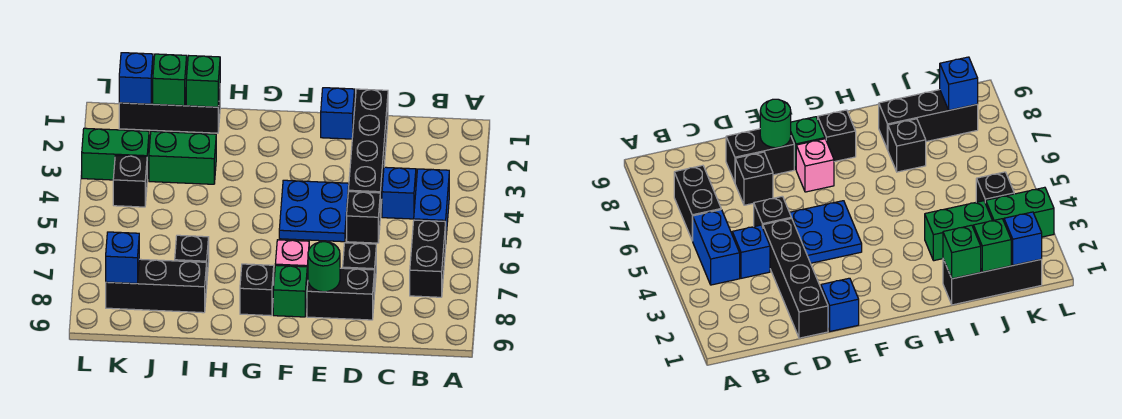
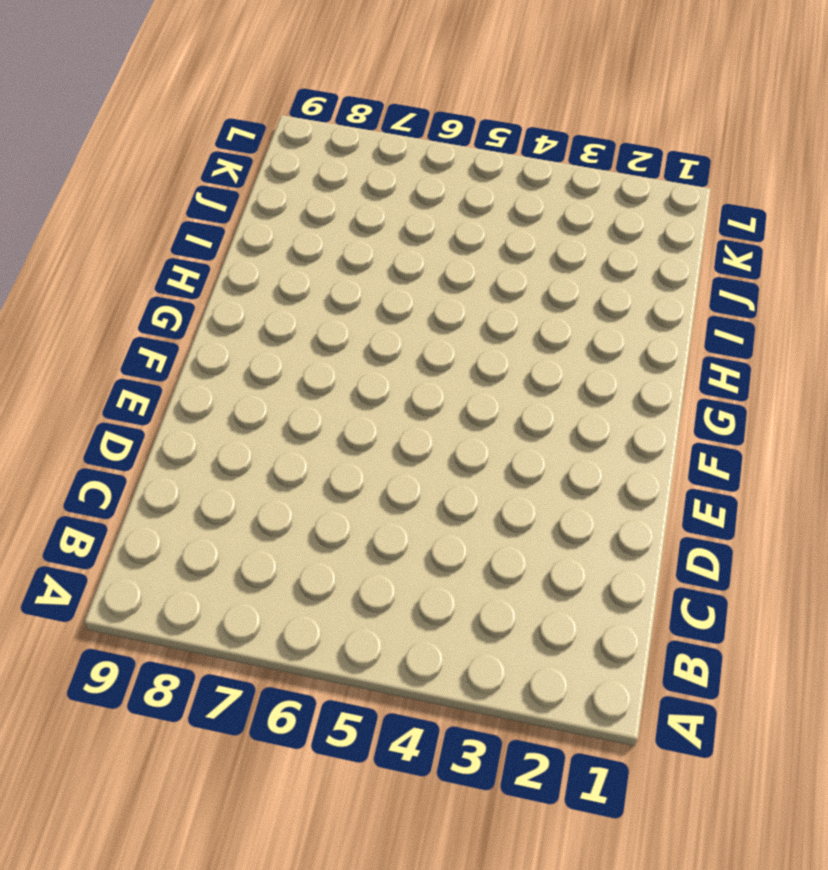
none -> blue brick B4:B5 level 1
none -> black brick B6:B7 level 1
none -> blue brick C4 level 1

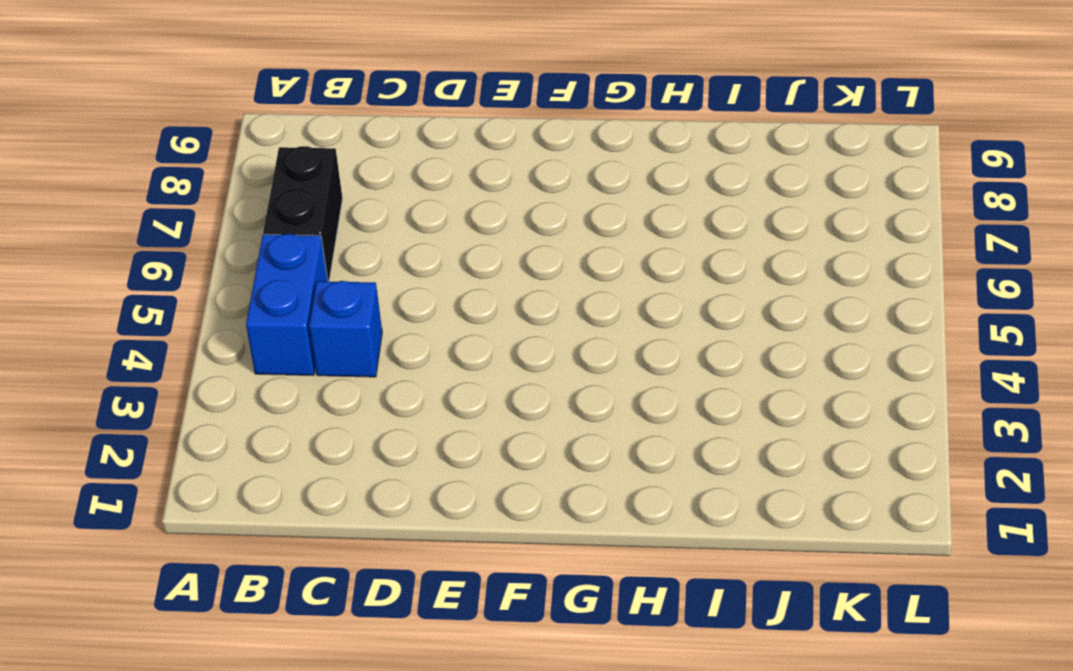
none -> black brick D1:D4 level 1
none -> black brick D5 level 1
none -> black brick D7 level 1

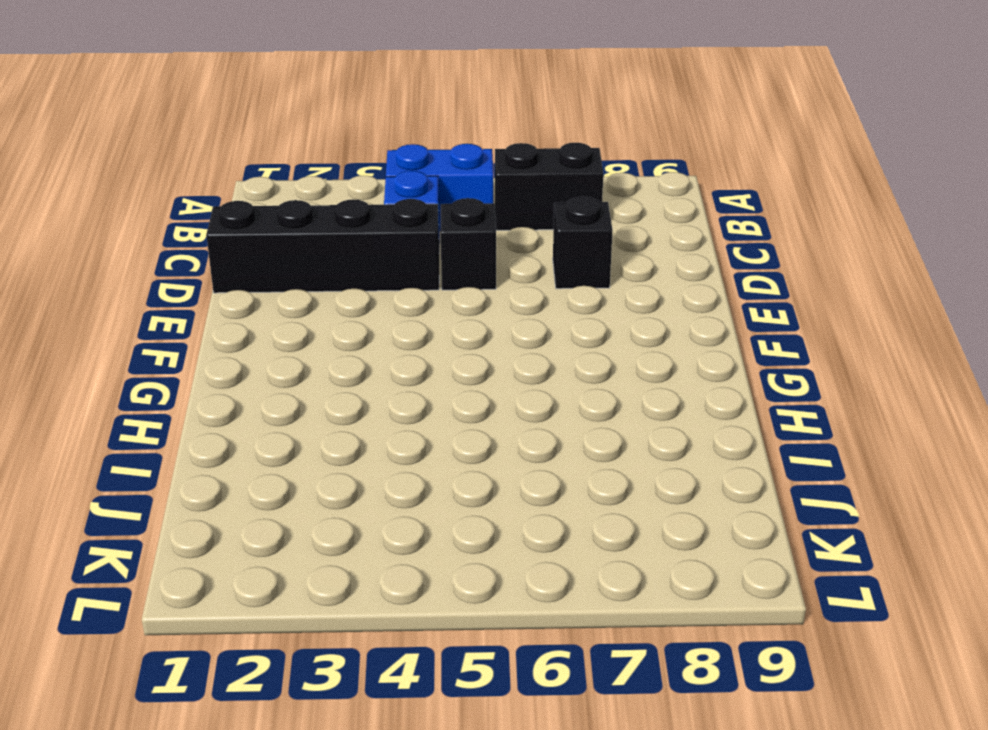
none -> black brick D8:E8 level 1
none -> blue brick E1 level 1
none -> blue plate E4:F5 level 1

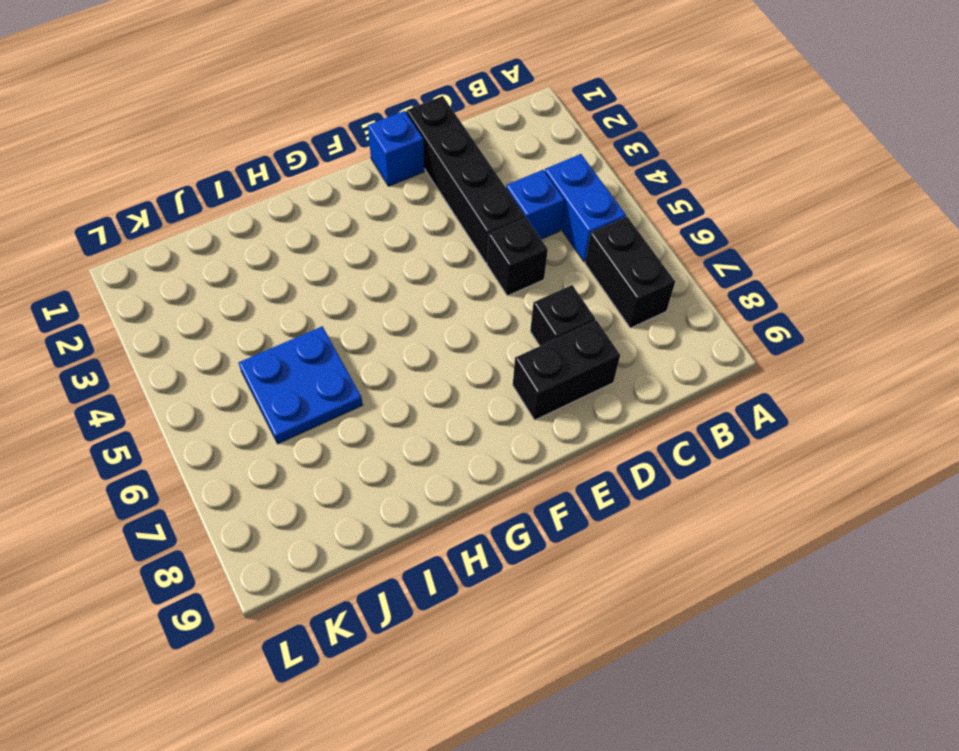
blue plate I5:J6 level 1 -> blue plate E4:F5 level 1
none -> pink brick F7 level 1
none -> green brick F8 level 1
none -> black brick G8 level 1

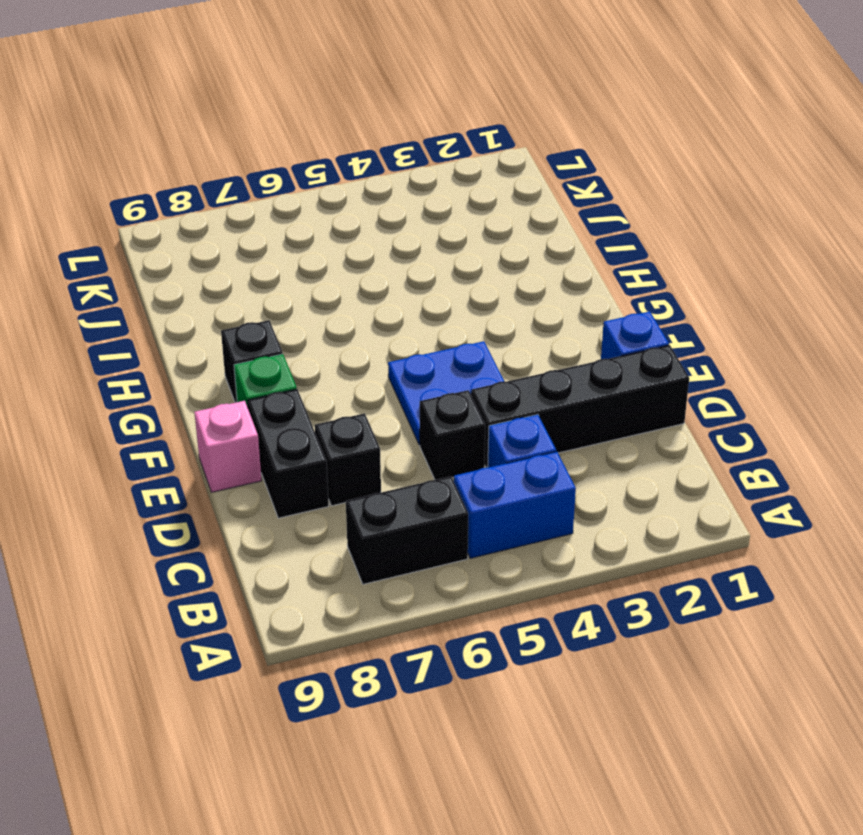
pink brick E9 level 1 -> pink brick F7 level 1
none -> black brick I1:K1 level 1
none -> green brick I3:J3 level 1
none -> black brick I7 level 1

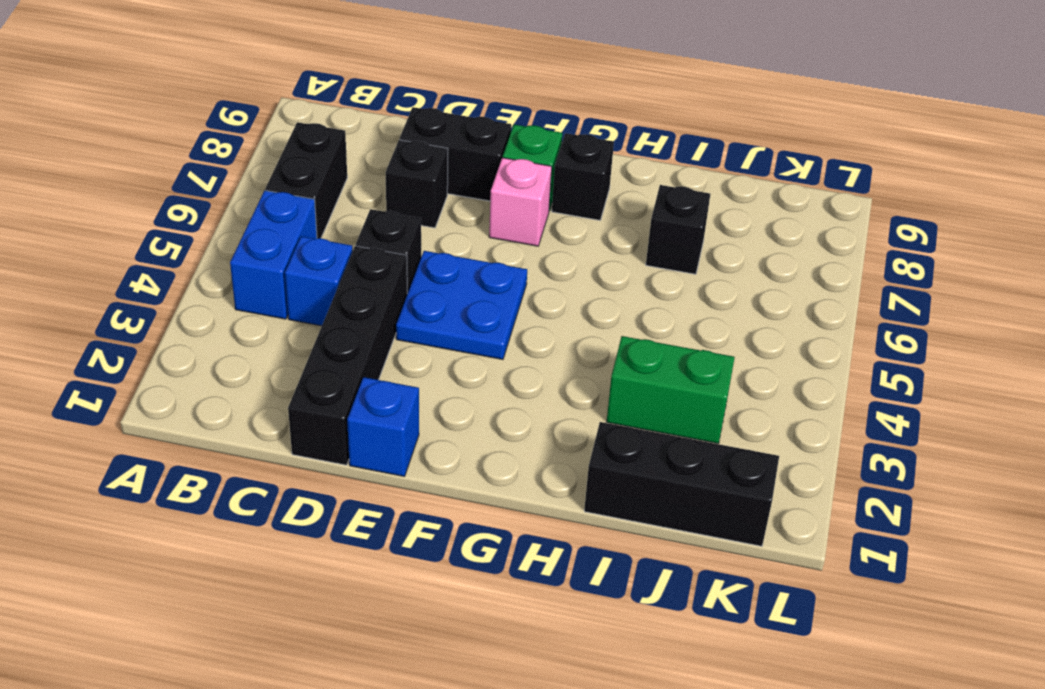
none -> black brick I8:K8 level 1
none -> green brick K3:L3 level 1
none -> black brick K4 level 1

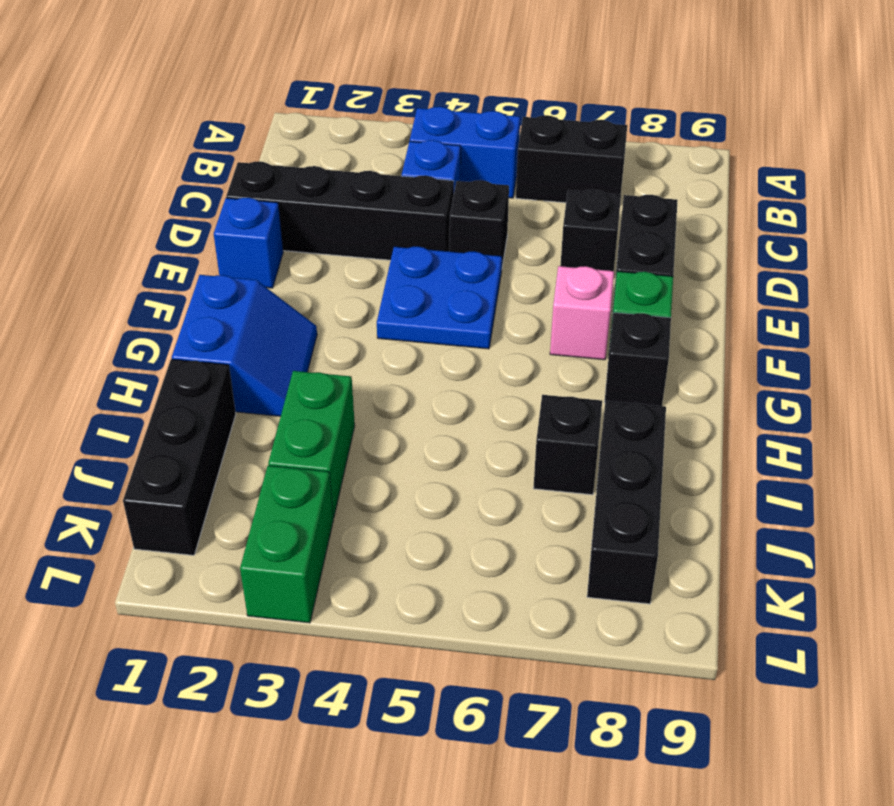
blue slope G1:H2 level 1 top 1 -> none
none -> black brick K4 level 1
none -> green round brick E8 level 2
none -> green brick I1 level 2

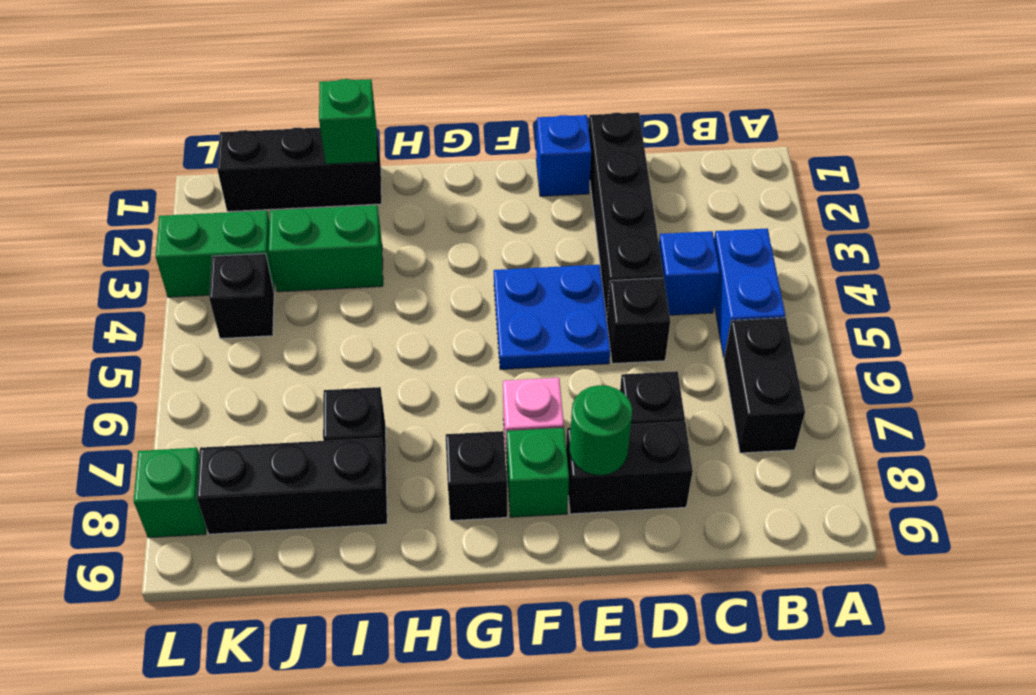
green brick L8 level 1 -> green brick J1 level 2
none -> blue brick K1 level 2
none -> blue brick K8 level 2

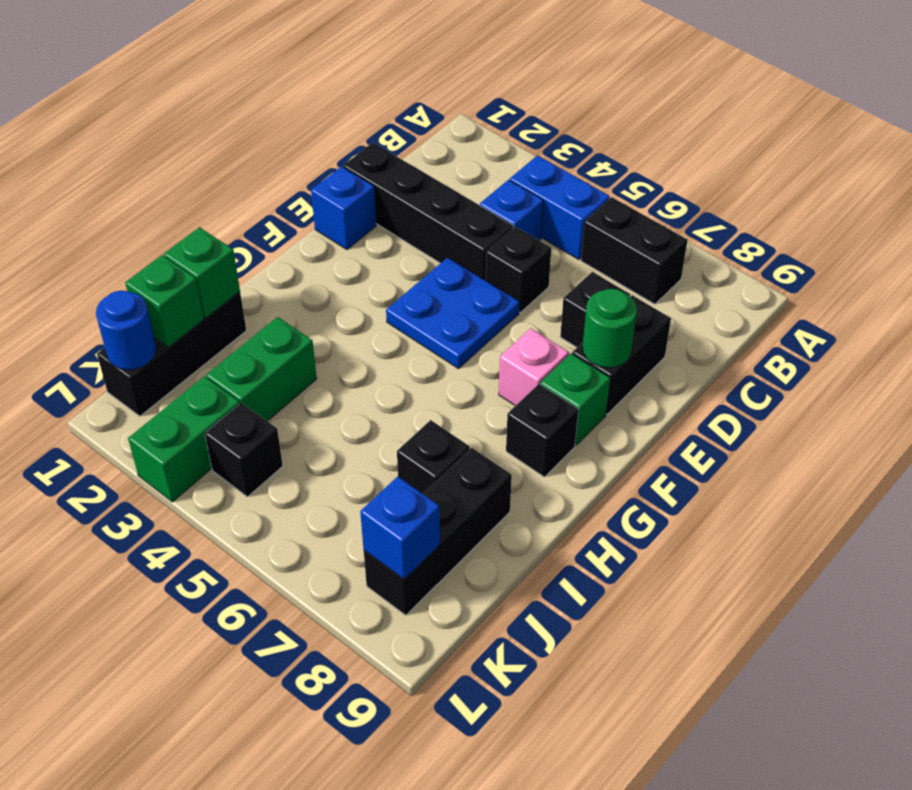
blue round brick K1 level 2 -> blue brick K1 level 2

